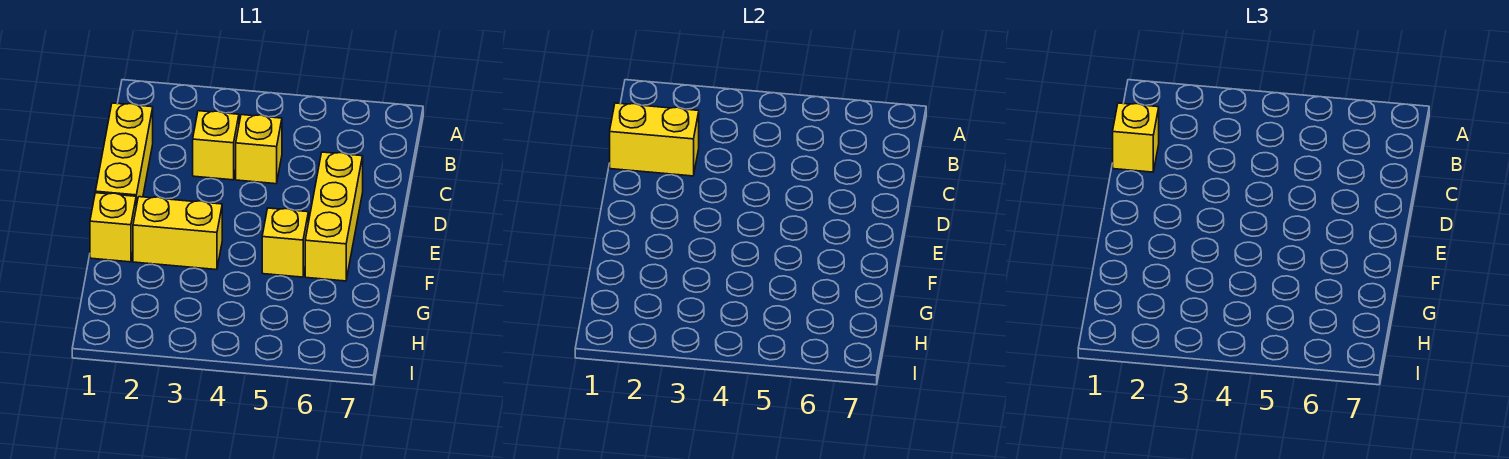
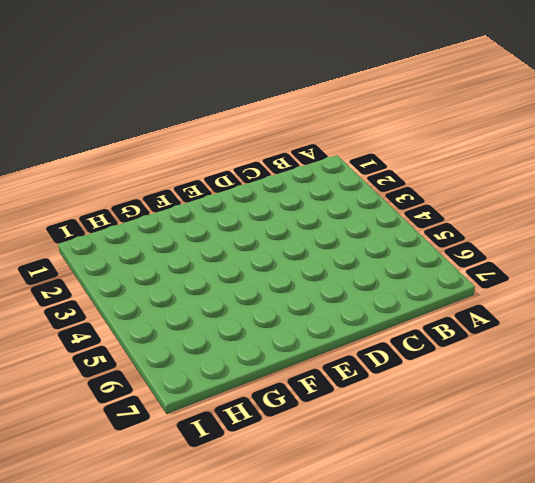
none -> yellow brick C1:E1 level 1
none -> yellow brick C3 level 1

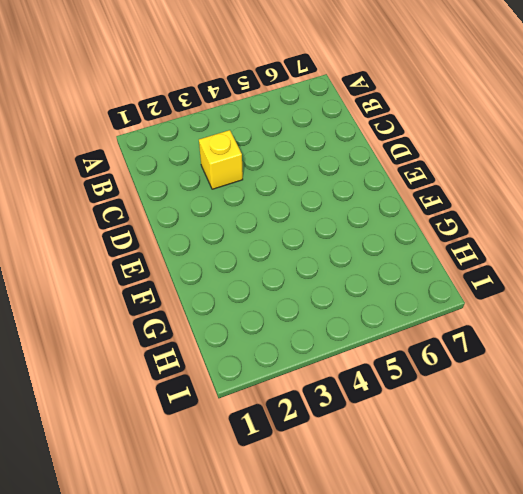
none -> yellow brick C1:E1 level 1
none -> yellow brick C4 level 1

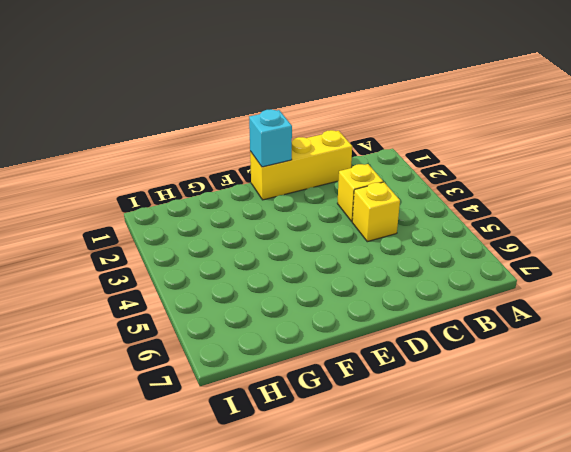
cyan brick E1 level 2 -> none
none -> yellow brick D6:F6 level 1
none -> yellow brick F1 level 1

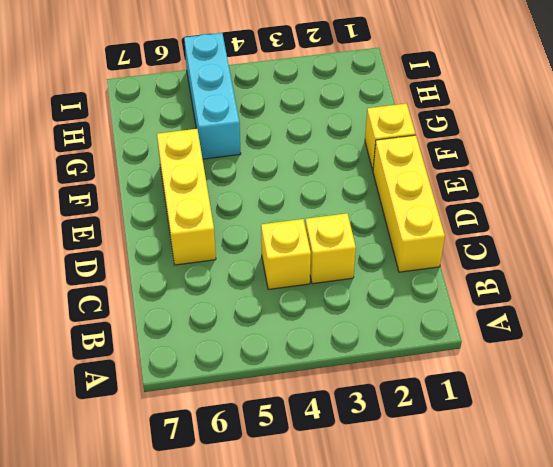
cyan brick G5:I5 level 1 -> none
none -> yellow brick F2:F3 level 1
none -> yellow brick F5 level 1

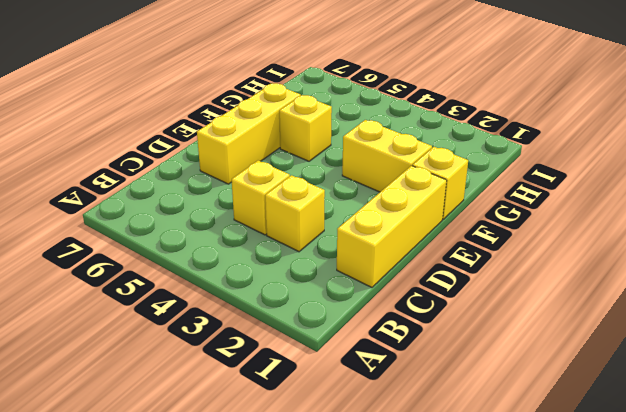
none -> yellow brick C1:C2 level 2
none -> yellow brick C1 level 3

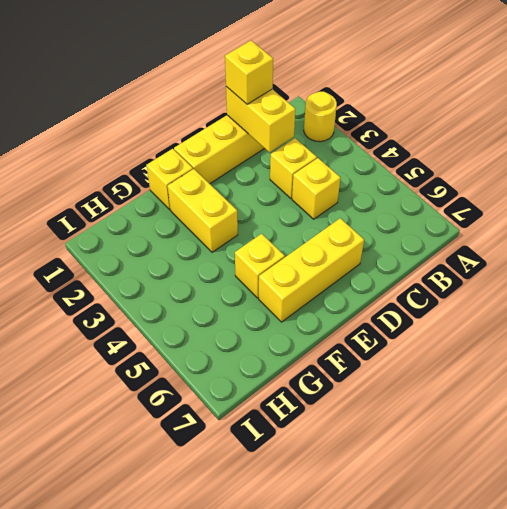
yellow round brick A2 level 1 -> none

